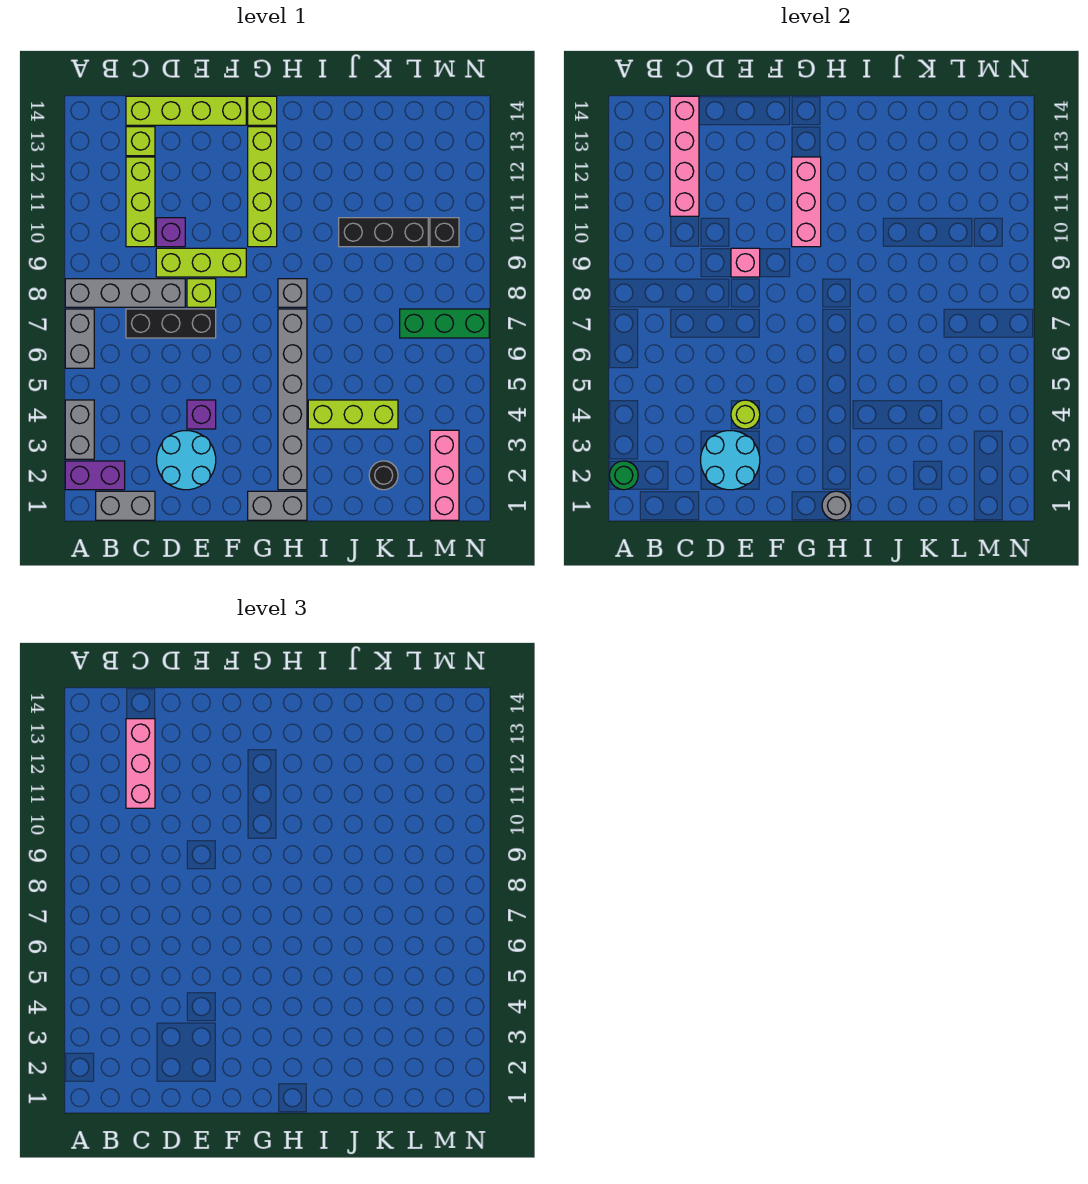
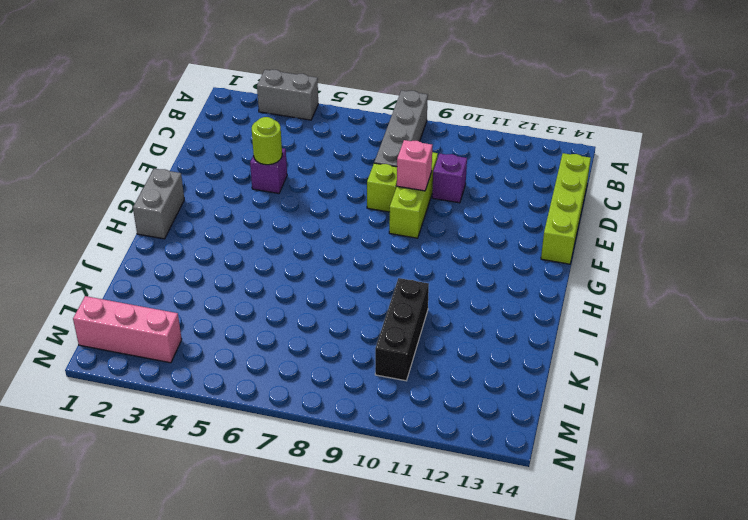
none -> purple brick A2:B2 level 1
none -> grey brick A6:A7 level 1
none -> grey brick B1:C1 level 1
none -> black brick C7:E7 level 1

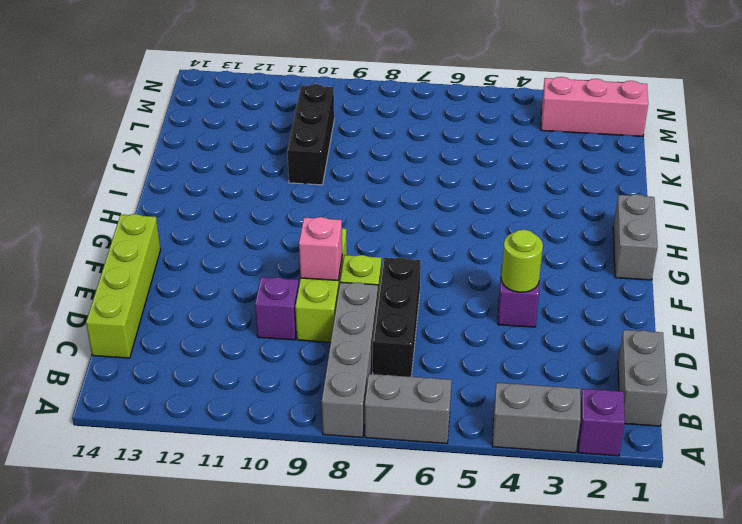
purple brick A2 level 1 -> purple brick A2:B2 level 1
none -> lime brick C10:C12 level 1
none -> lime brick C13 level 1
none -> cyan round brick D2:E3 level 1
none -> lime brick G10:G13 level 1

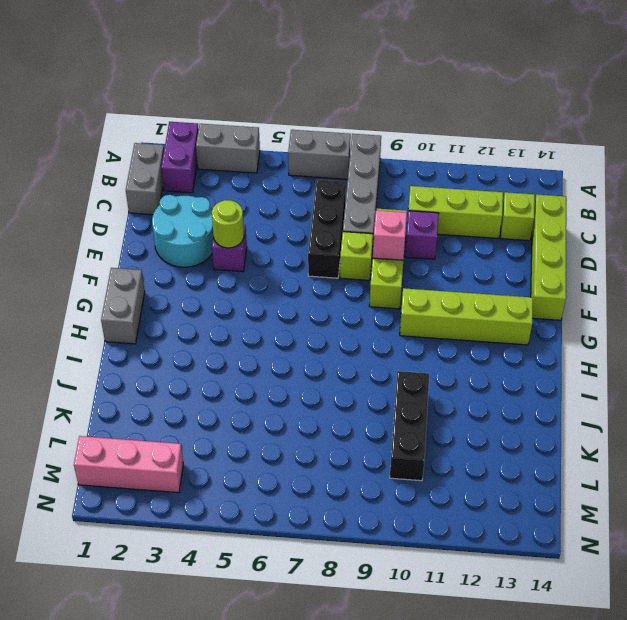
none -> lime brick G14 level 1
none -> grey brick H2:H7 level 1
none -> grey brick H8 level 1
none -> lime brick I4:K4 level 1

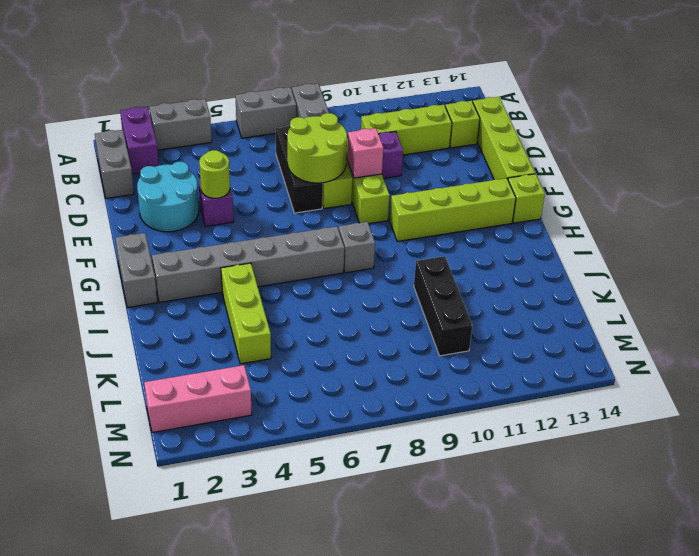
lime round brick D7:E8 level 2 -> none
none -> black round brick K2 level 1
none -> green brick L7:N7 level 1
none -> black brick M10 level 1
none -> green round brick A2 level 2

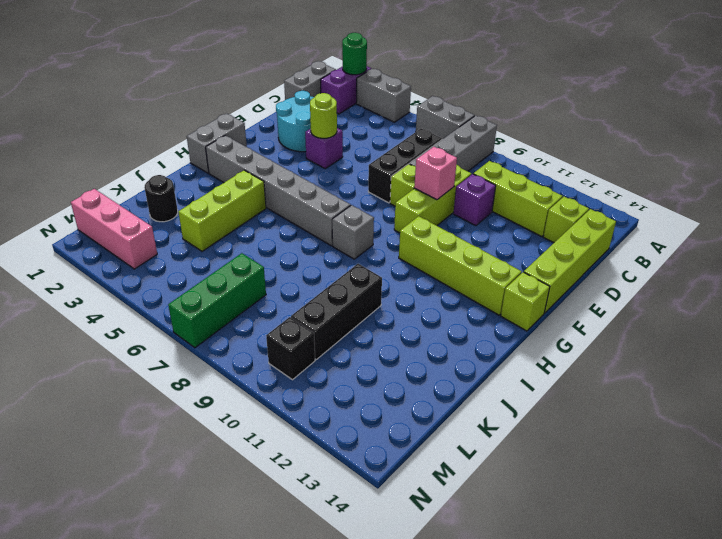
none -> pink brick C11:C14 level 2
none -> cyan round brick D2:E3 level 2
none -> pink brick G10:G12 level 2
none -> grey round brick H1 level 2

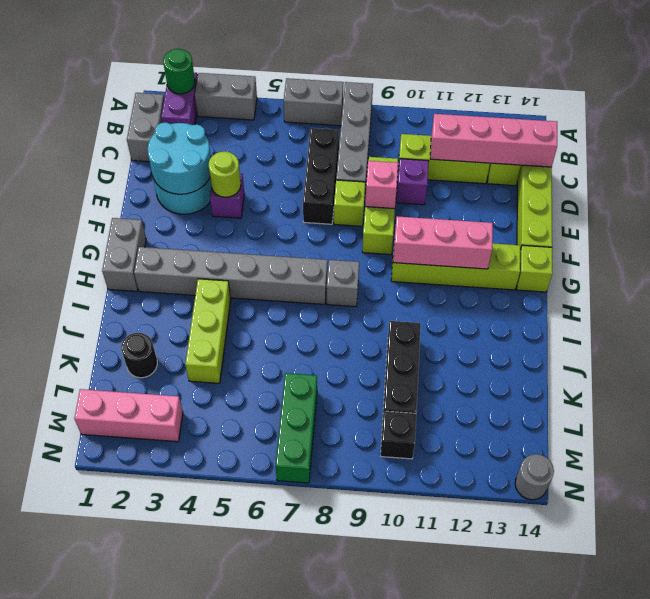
grey round brick N14 level 1 -> grey round brick H1 level 2
none -> pink brick C11:C13 level 3

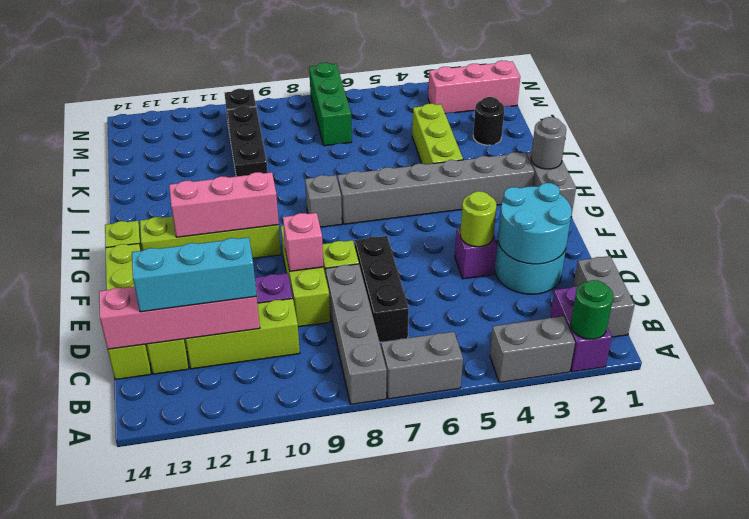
cyan brick C11:C13 level 3 -> pink brick C11:C13 level 3

